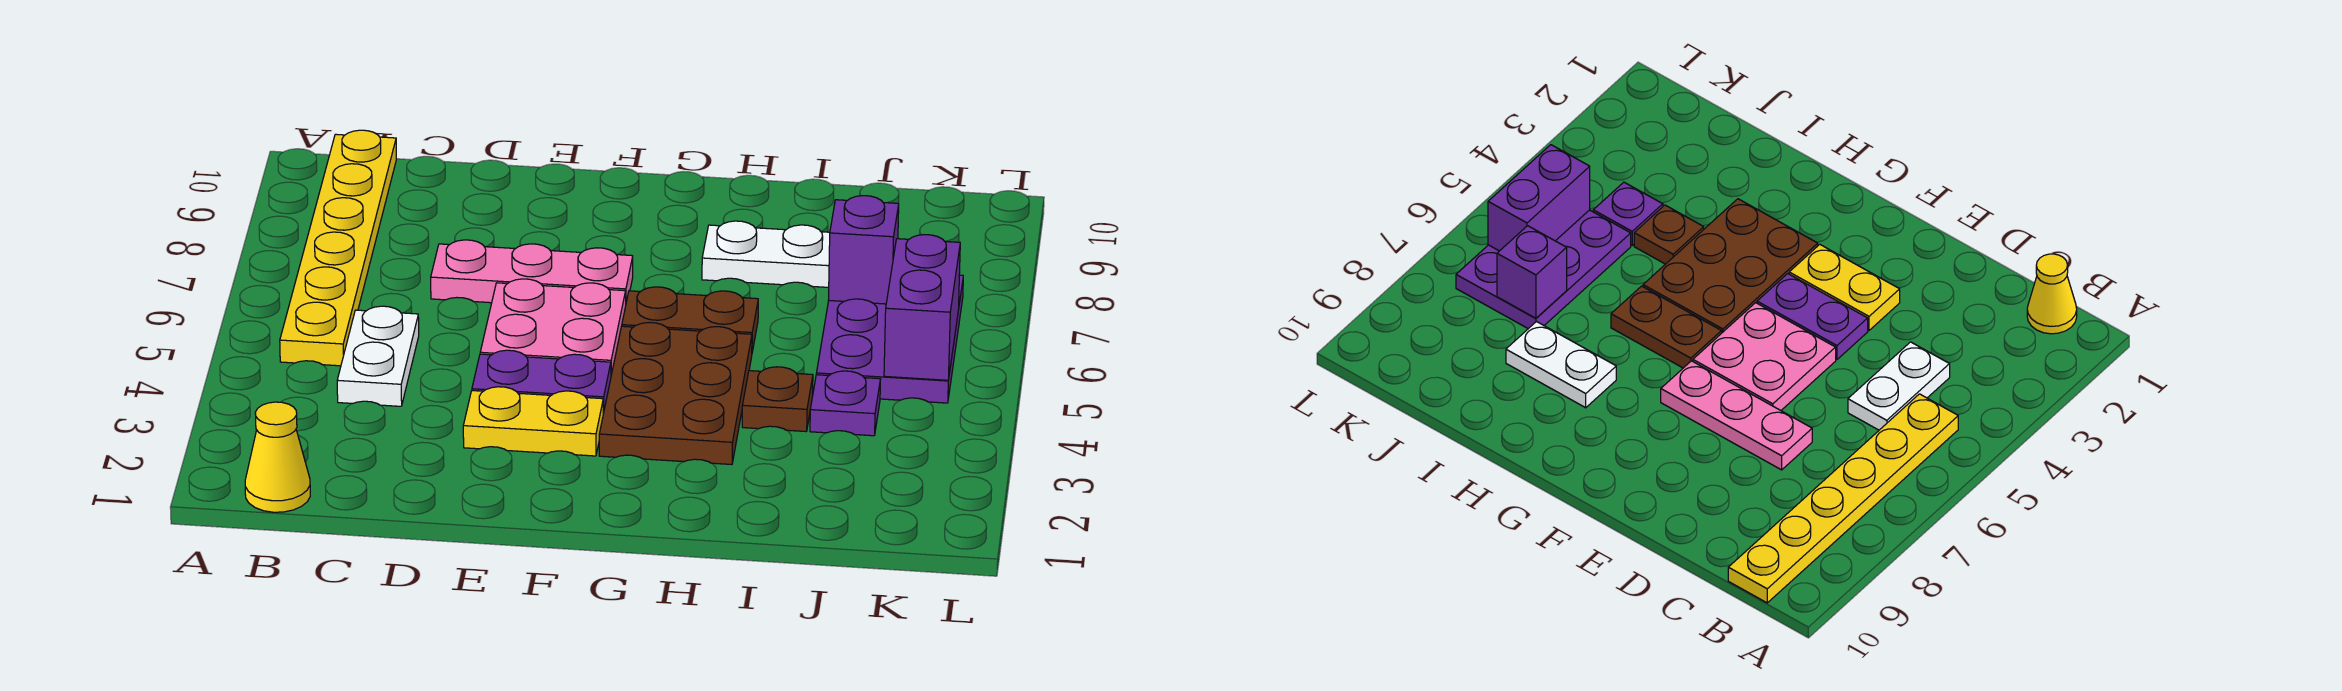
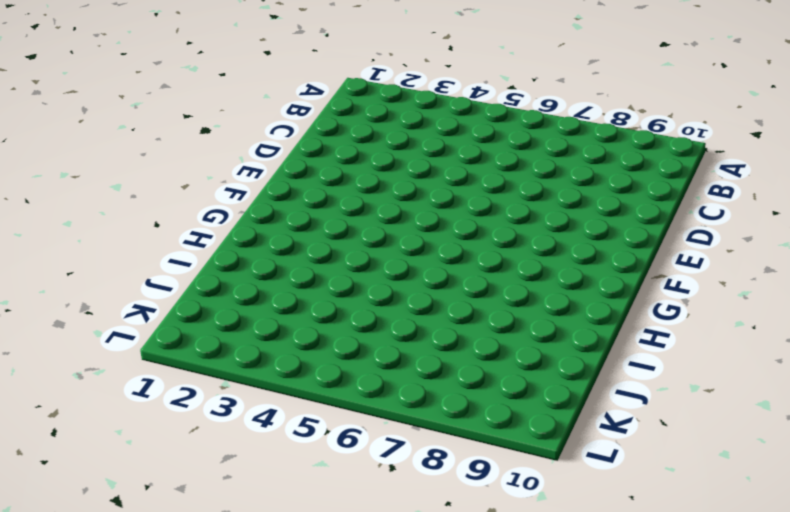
none -> yellow cone B1 level 1
none -> yellow plate B5:B10 level 1
none -> white plate C4:C5 level 1

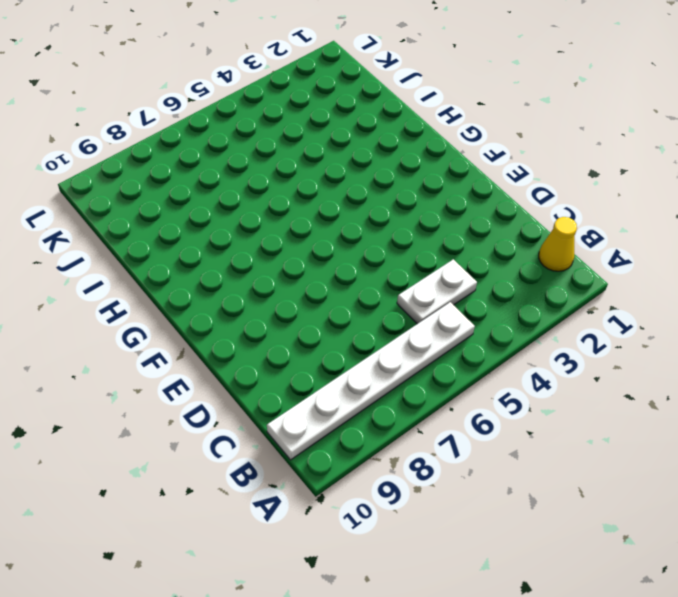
white plate B5:B10 level 1 -> yellow plate B5:B10 level 1
none -> pink plate D7:F7 level 1
none -> yellow plate E3:F3 level 1
none -> purple plate E4:F4 level 1

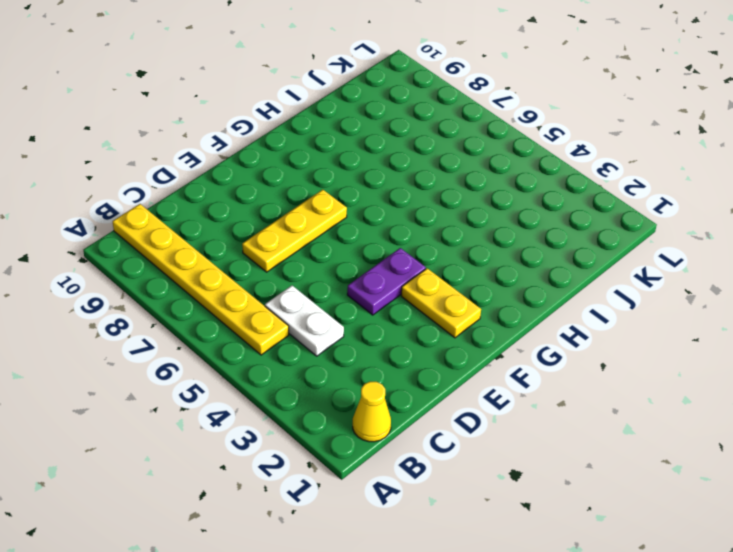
yellow plate D7:F7 level 1 -> pink plate D7:F7 level 1
yellow plate F2:F3 level 1 -> yellow plate E3:F3 level 1
none -> pink plate E5:F6 level 1
none -> brown plate G3:H5 level 1
none -> brown plate G6:H6 level 1

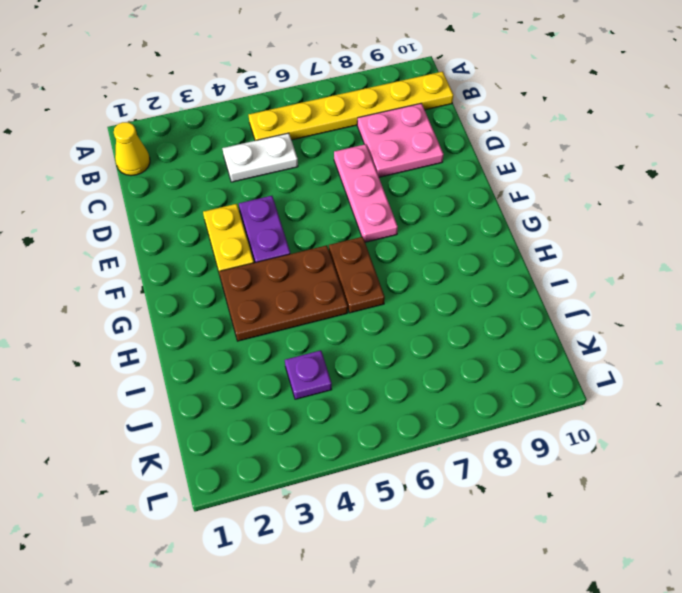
pink plate C8:D9 level 1 -> pink plate E5:F6 level 1
none -> white plate H8:I8 level 1
none -> brown plate I4 level 1
none -> purple plate J5:K7 level 1

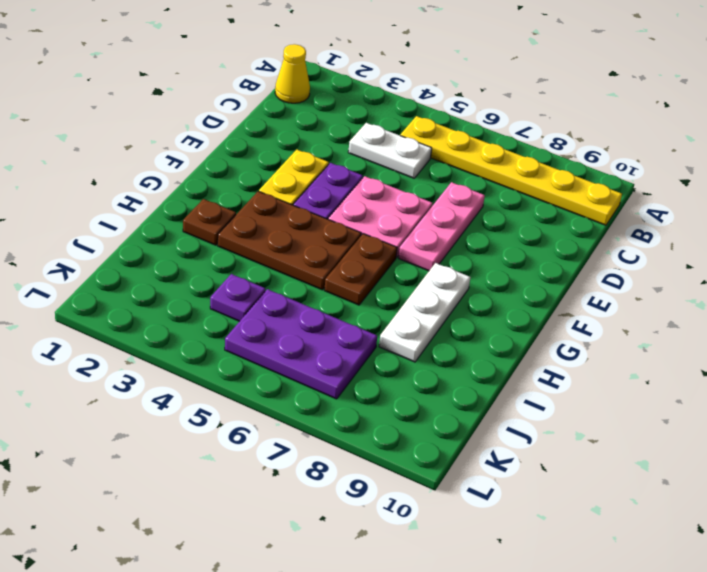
white plate G8:I8 level 1 -> white plate H8:I8 level 1
brown plate H2 level 1 -> brown plate I4 level 1
none -> purple brick J7 level 2
none -> purple brick K5:K6 level 2

